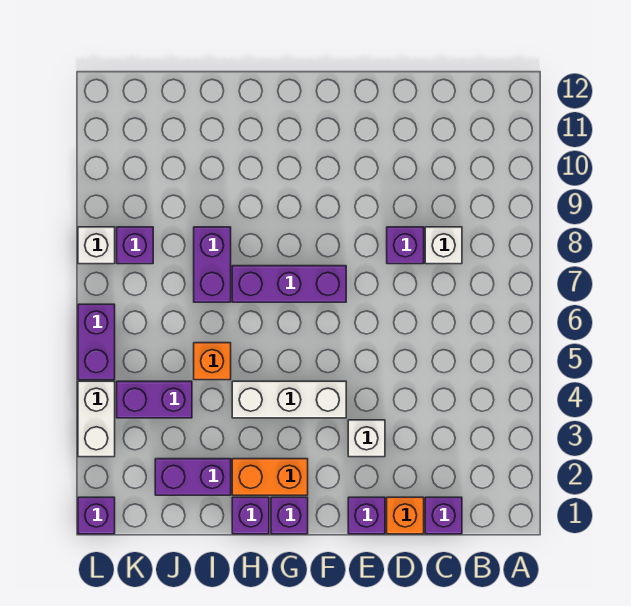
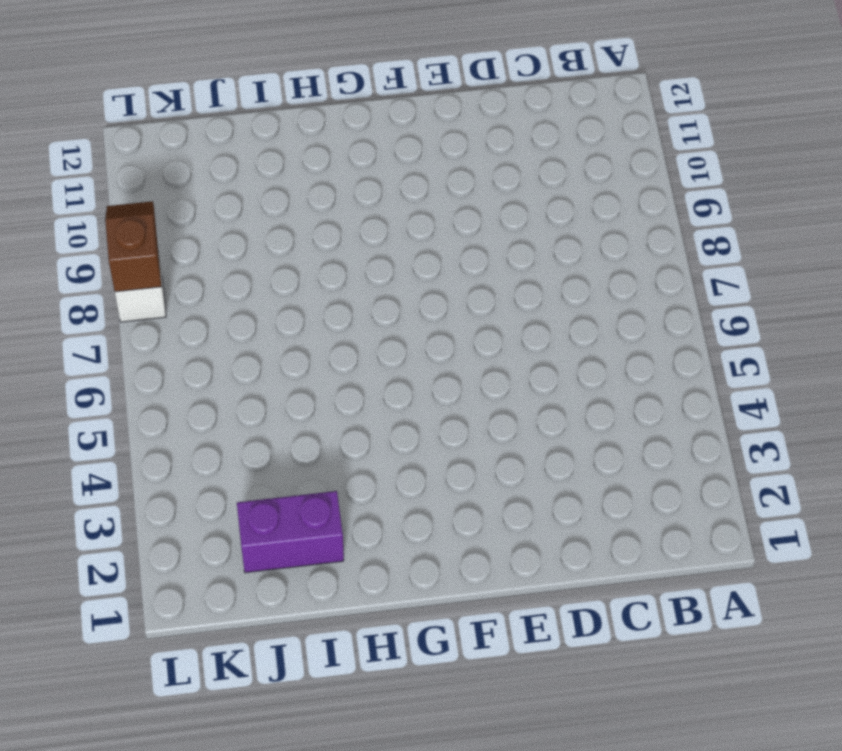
brown slope L8:L9 level 2 top 8 -> none
none -> purple brick C1 level 1
none -> white brick C8 level 1
none -> orange brick D1 level 1

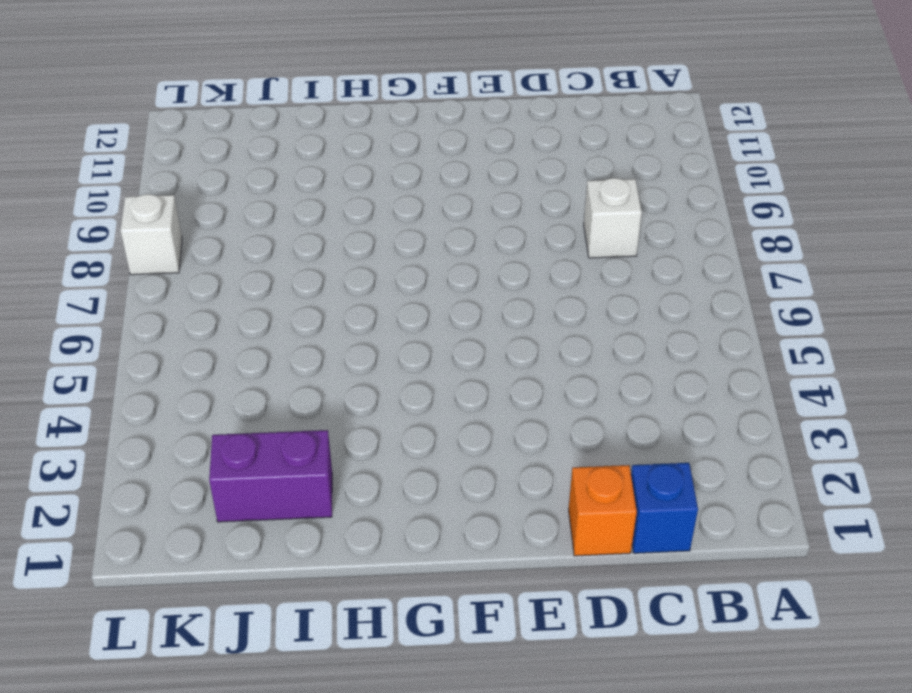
blue brick C1 level 1 -> purple brick C1 level 1
none -> purple brick D8 level 1
none -> purple brick E1 level 1
none -> white brick E3 level 1

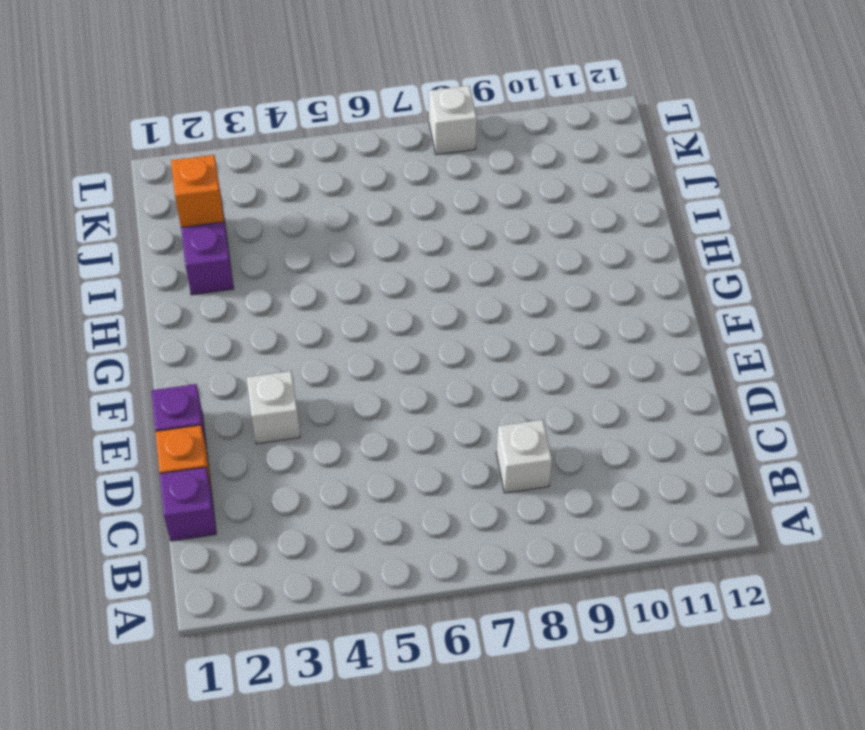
orange brick J2 level 2 -> orange brick I5 level 1
none -> purple brick D8 level 1
none -> white brick F4:H4 level 1
none -> purple brick F7:H7 level 1

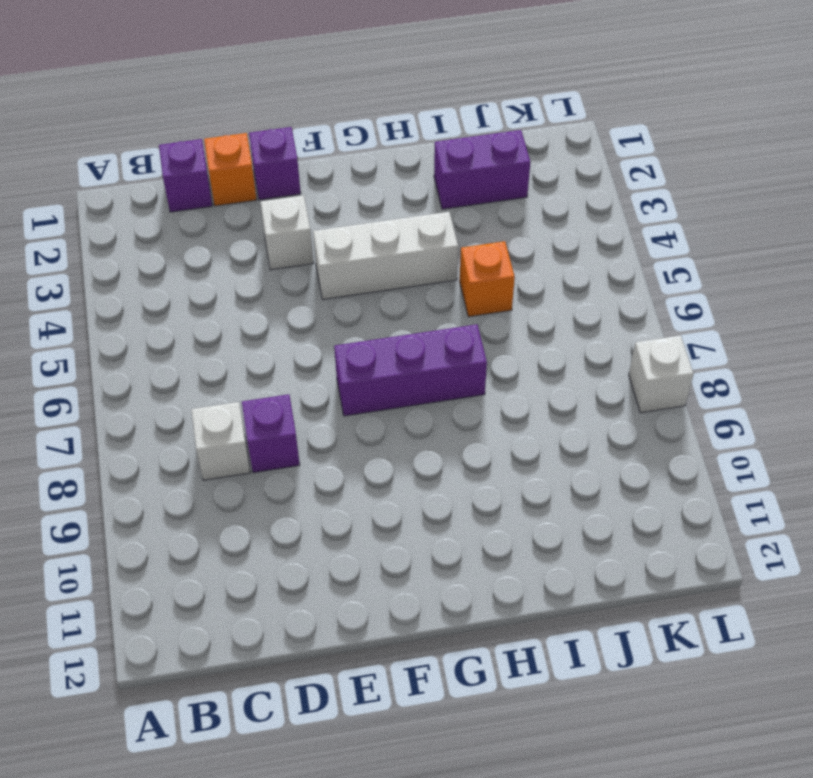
none -> purple brick G1 level 1
none -> orange brick G2:H2 level 1
none -> purple brick H1 level 1

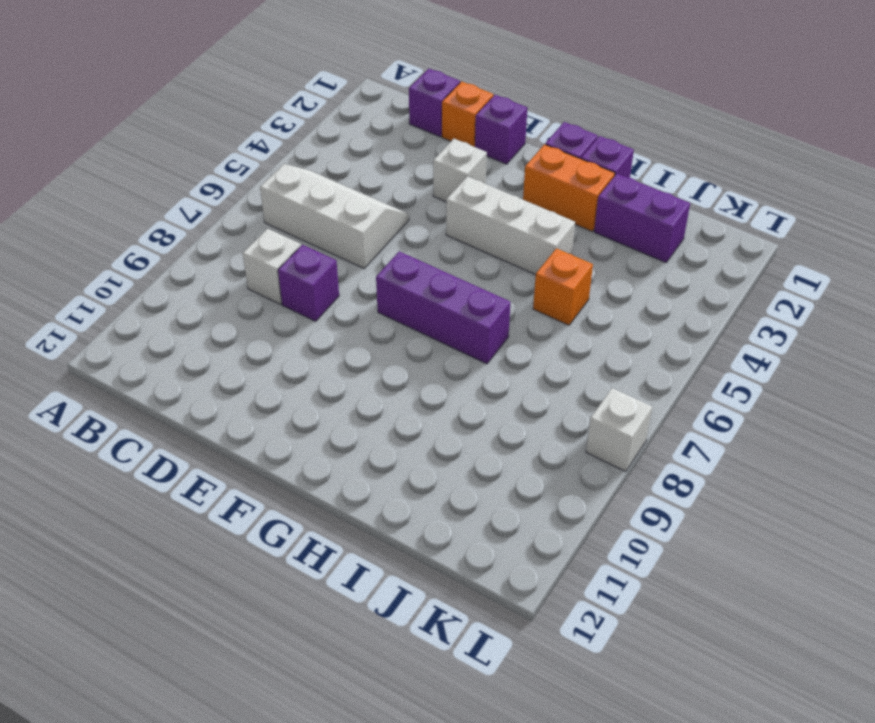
white slope B5:D6 level 1 top 6 -> none
none -> purple brick I7:I8 level 1
none -> purple brick J4:K4 level 1
none -> purple brick K8 level 1

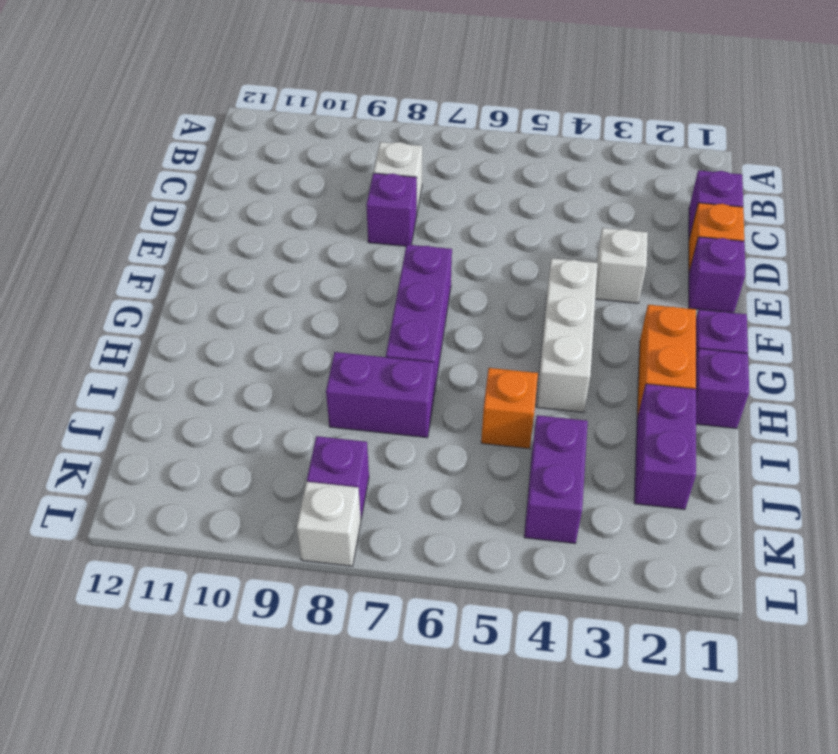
none -> purple brick L1 level 1
none -> white brick L3:L4 level 1
none -> purple brick L5:L6 level 1

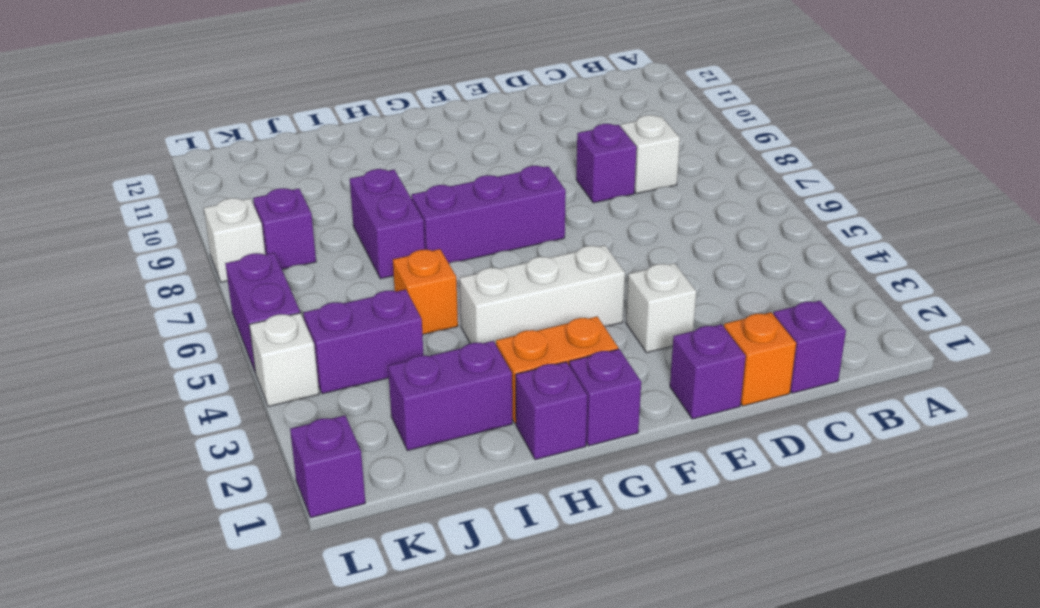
white brick L4 level 1 -> white brick L3:L4 level 1

